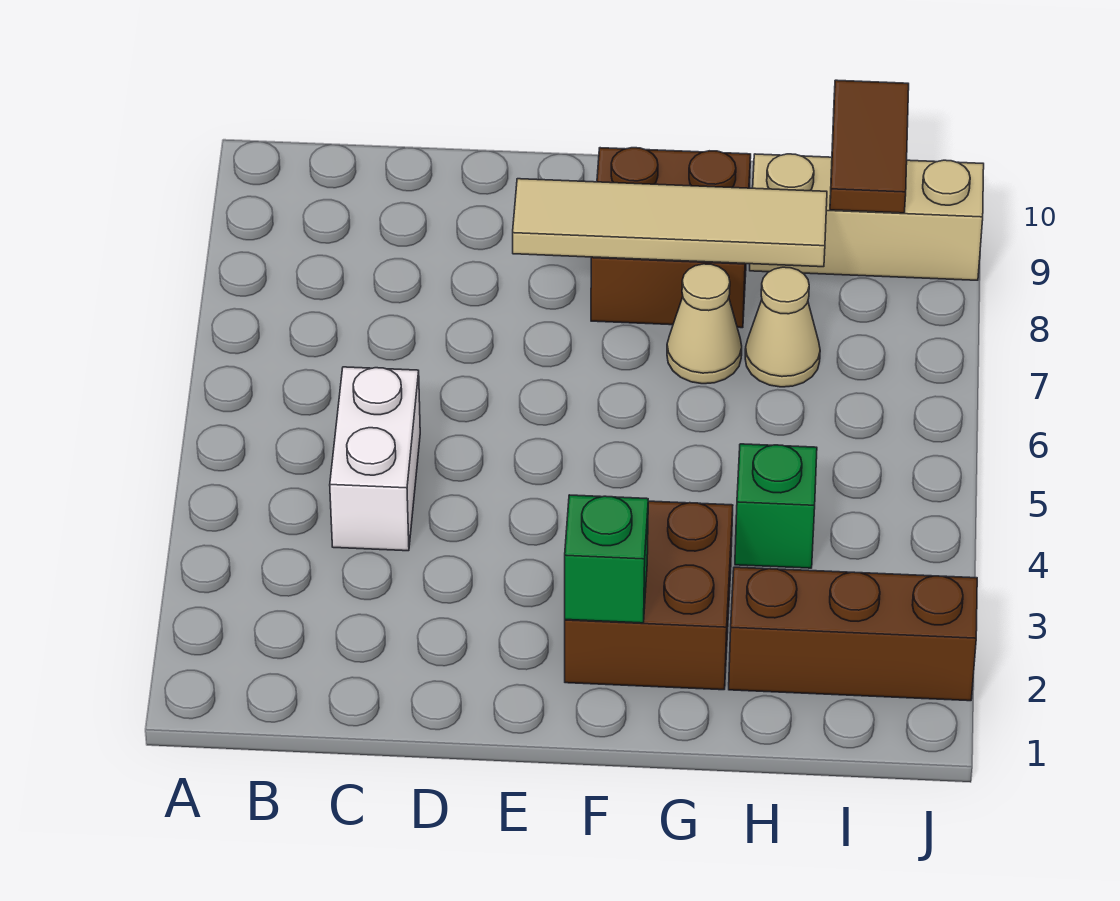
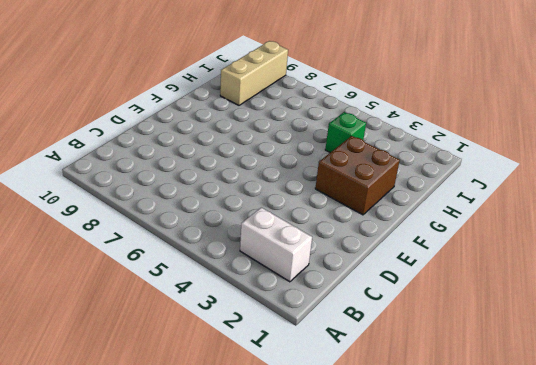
white brick B2:B3 level 1 -> white brick C4:C5 level 1
none -> brown brick F8:G9 level 1
none -> tan cone G7 level 1

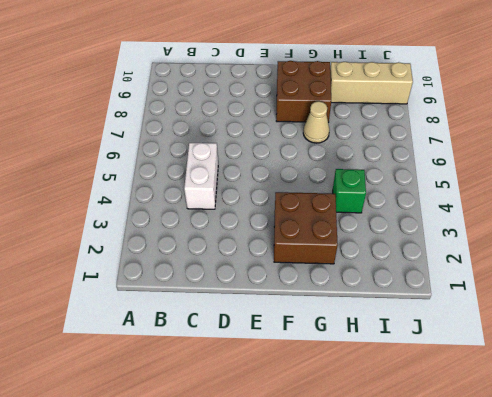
none -> brown brick H2:J2 level 1
none -> tan cone H7 level 1

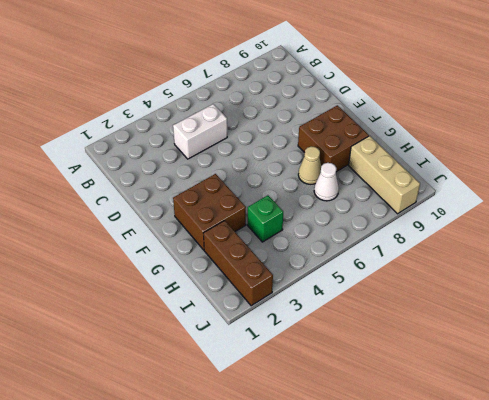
white cone H7 level 1 -> tan cone H7 level 1
none -> tan tile E8:H8 level 2
none -> green brick F2 level 2

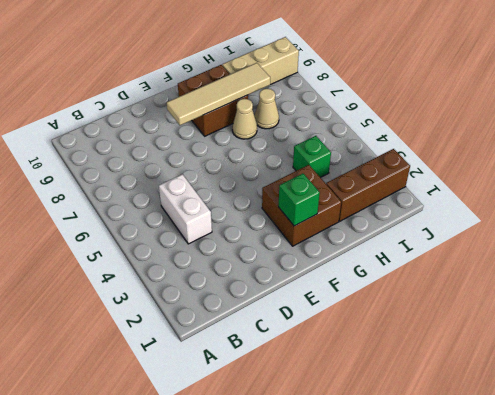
none -> brown tile I9:I10 level 2

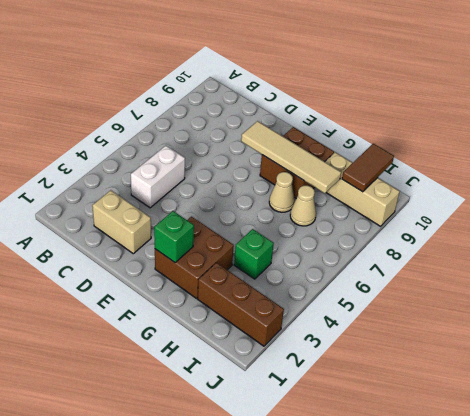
tan brick C2:D2 level 1 -> none

